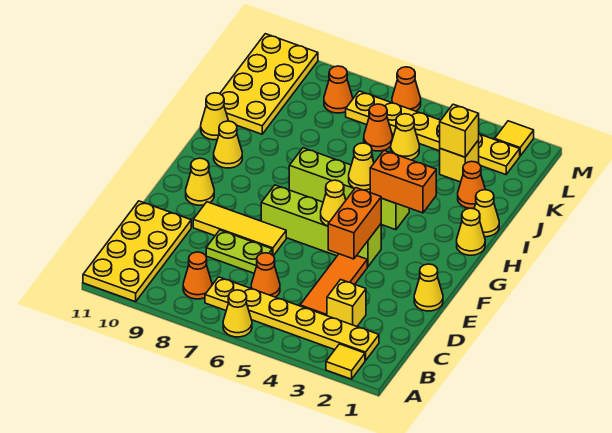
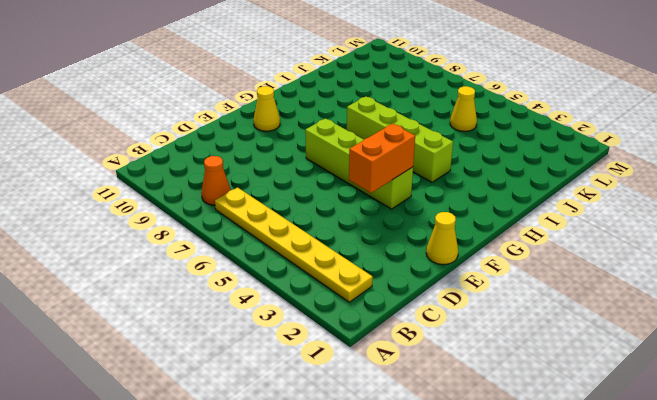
none -> yellow tile A2 level 1
none -> yellow cone A6 level 1
none -> yellow plate A10:D11 level 1
none -> yellow brick C3 level 1

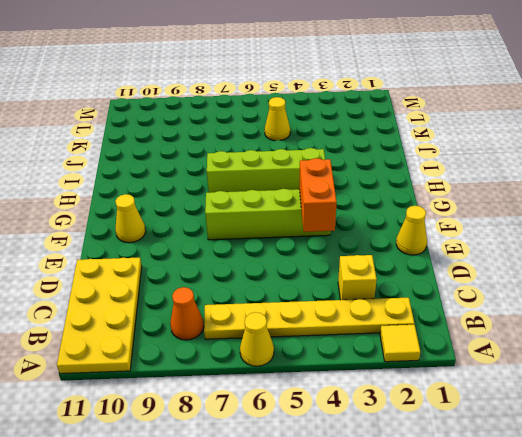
none -> orange tile C4:E4 level 1
none -> orange cone C6 level 1
none -> lime plate D7:D8 level 1
none -> yellow tile E7:E9 level 1

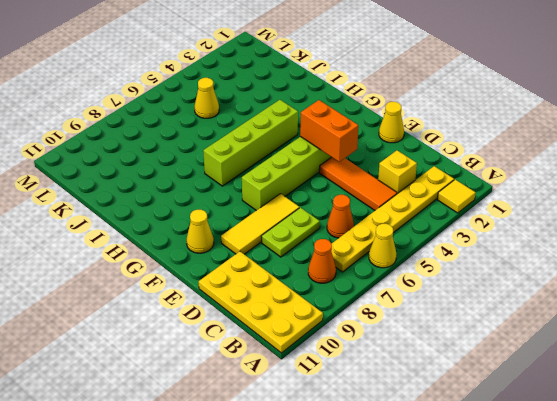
none -> yellow cone H1 level 1
none -> yellow cone H10 level 1
none -> yellow cone I1 level 1
none -> yellow cone I11 level 1

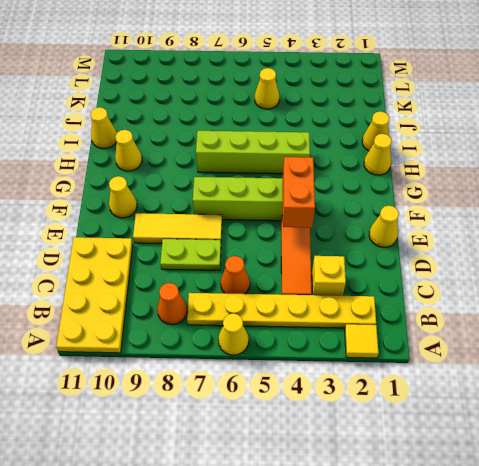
none -> orange cone J2 level 1
none -> yellow plate J10:M11 level 1
none -> yellow brick K3 level 1
none -> orange cone K6 level 1

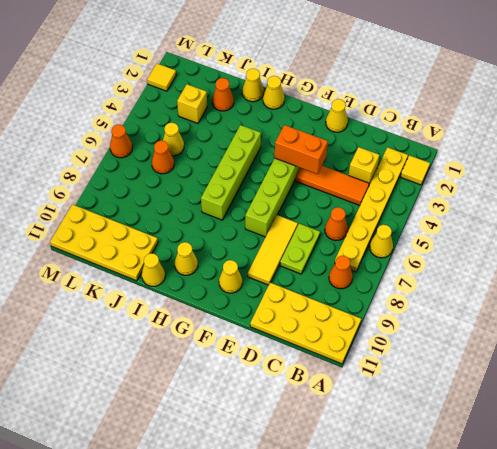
none -> yellow plate L2:L7 level 1
none -> orange cone L8 level 1
none -> yellow cone F5 level 2
none -> orange brick H3:H4 level 2

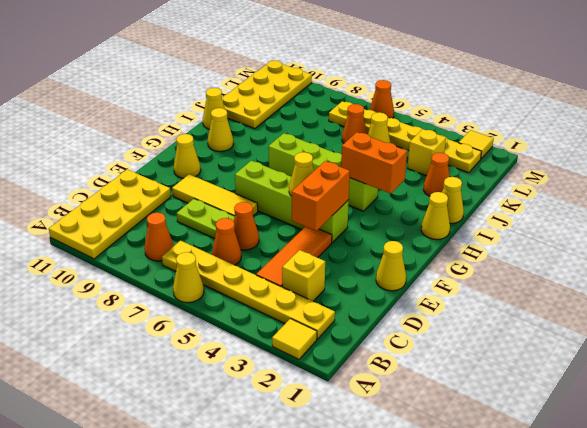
orange cone D6 level 1 -> orange cone L8 level 1
none -> yellow cone H5 level 2
none -> yellow brick K3 level 2

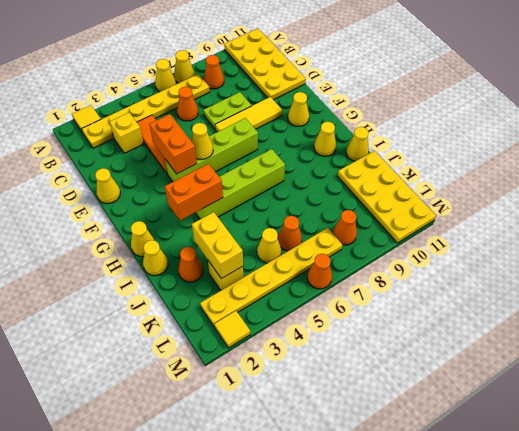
yellow cone A7 level 1 -> yellow cone H5 level 2
yellow brick J3:K3 level 2 -> yellow brick K3 level 2

